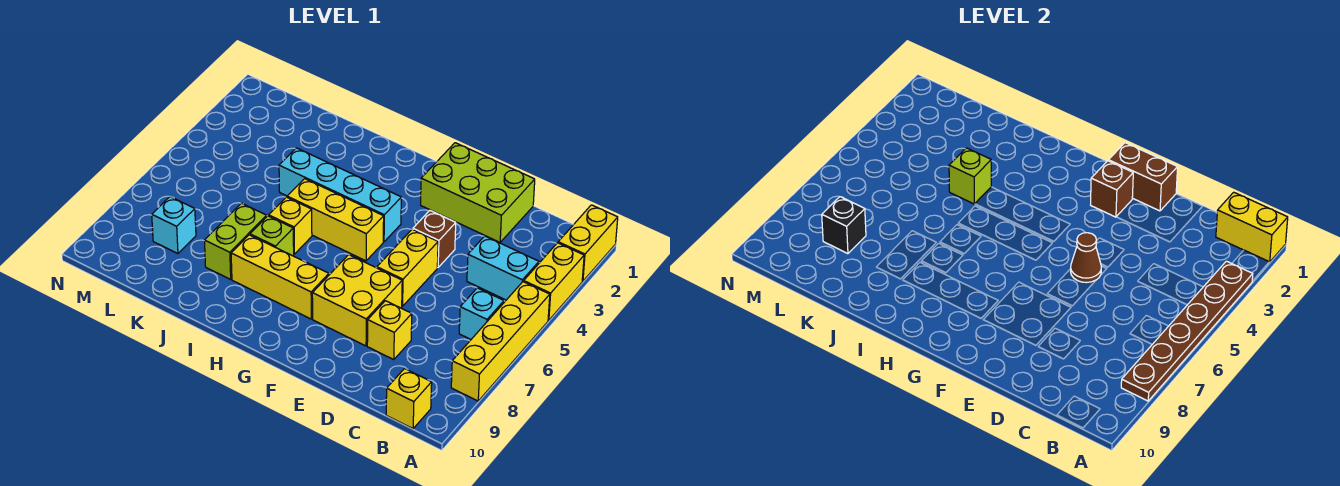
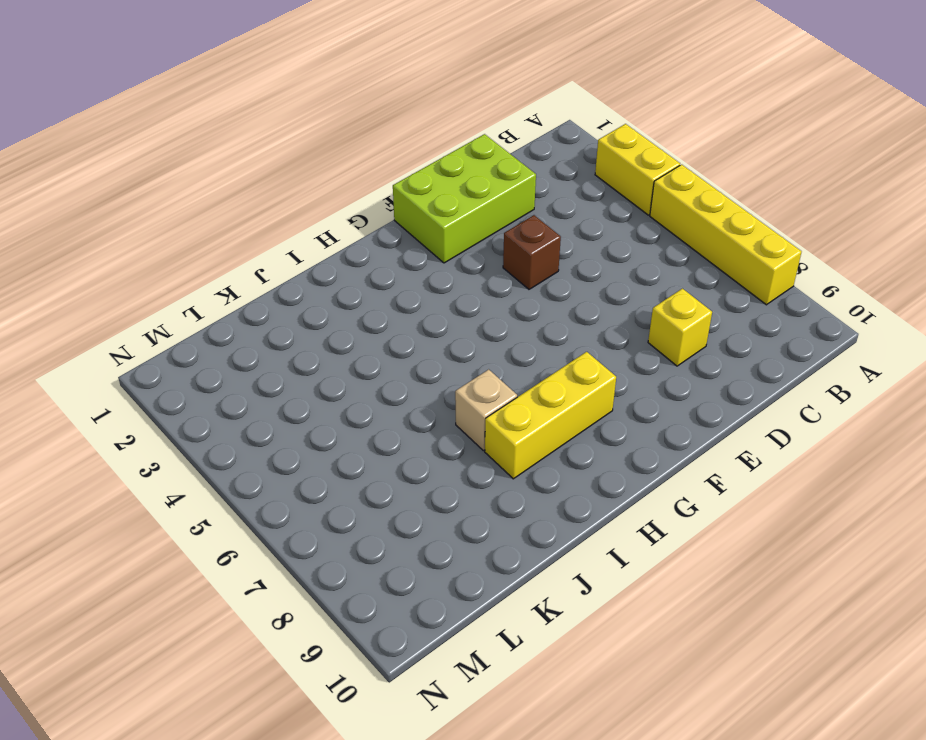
tan brick I7 level 1 -> lime brick I7 level 1
none -> yellow brick A1:A2 level 1
none -> cyan brick B4:C4 level 1
none -> cyan brick B6 level 1

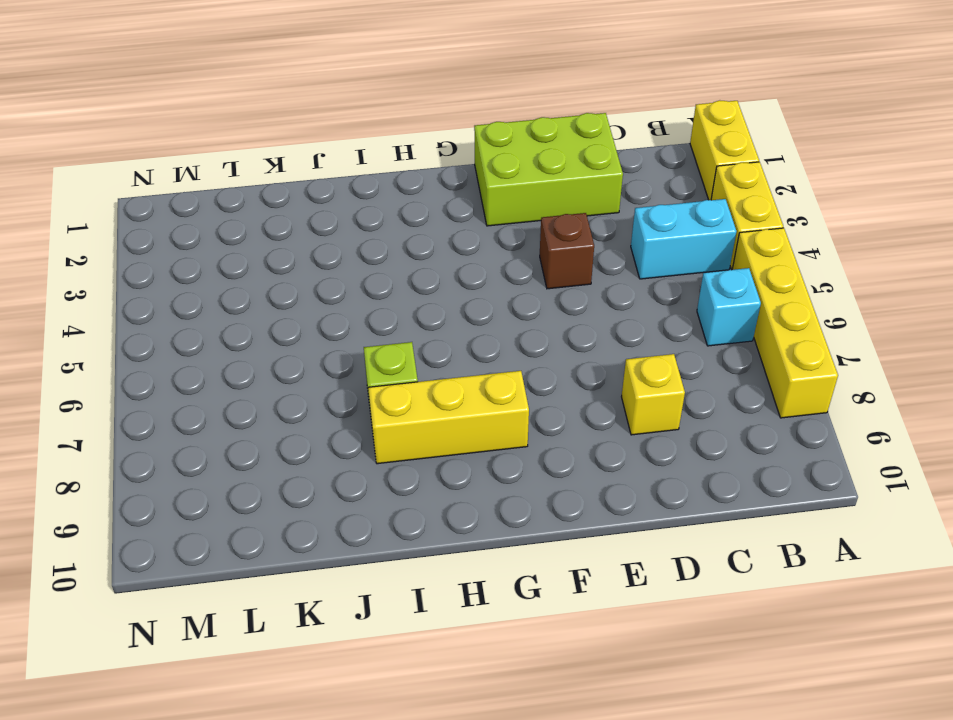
none -> yellow brick B10 level 1
none -> yellow brick E5:E6 level 1
none -> yellow brick E7:F8 level 1

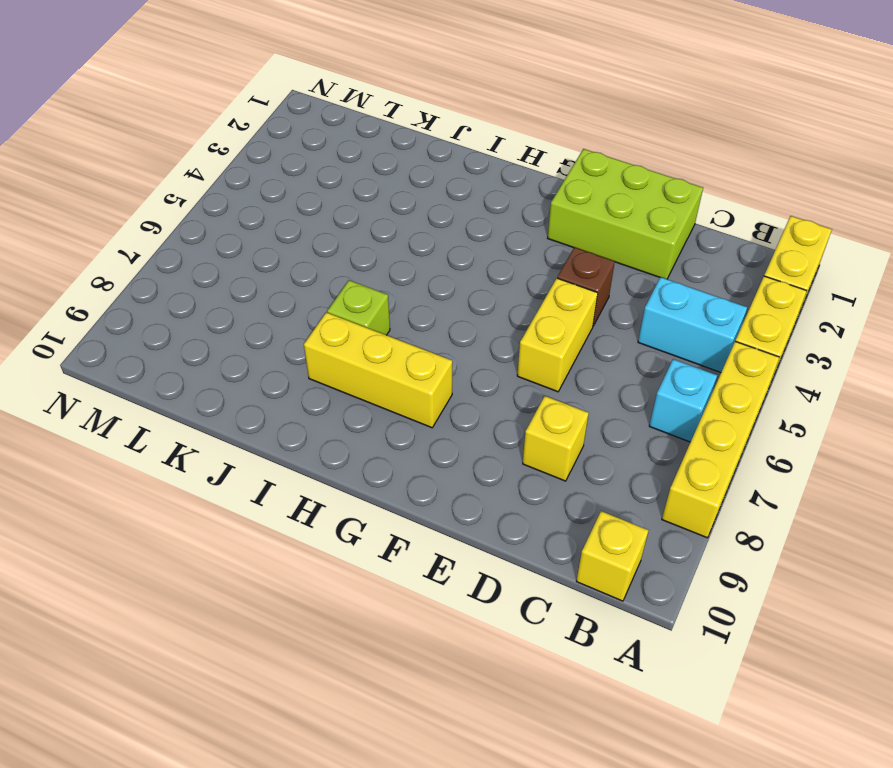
none -> yellow brick E7:F8 level 1
none -> cyan brick G4:J4 level 1
none -> yellow brick G5:I5 level 1

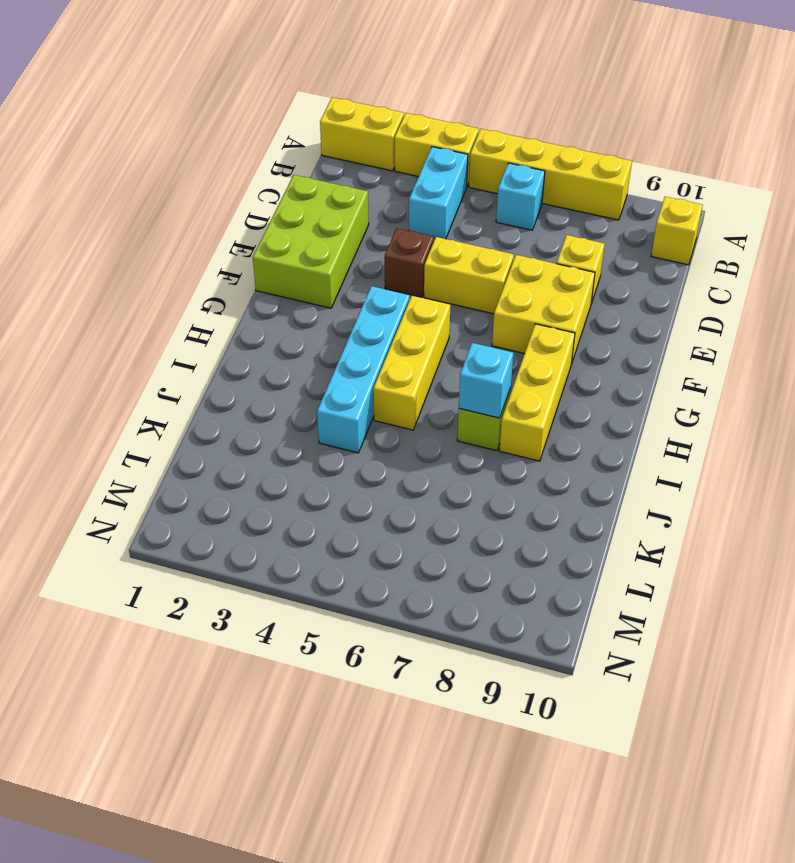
cyan brick I7 level 2 -> cyan brick L8 level 1
none -> yellow brick I6 level 1
none -> lime brick J7:J8 level 1
none -> yellow brick A1:B1 level 2

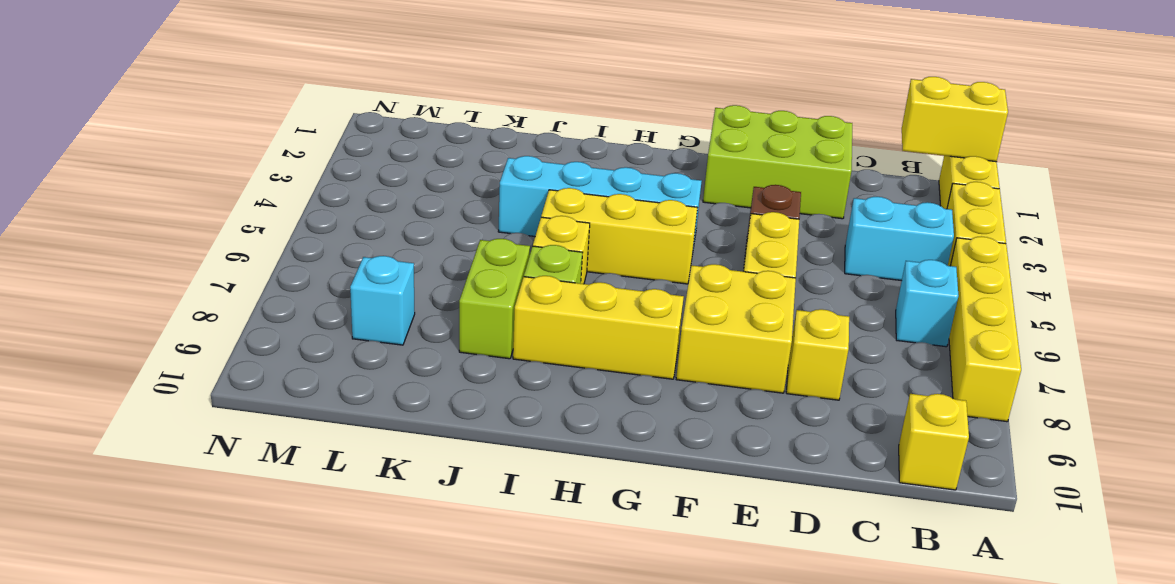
none -> brown plate A3:A8 level 2
none -> brown brick E1:F1 level 2
none -> brown cone E5 level 2

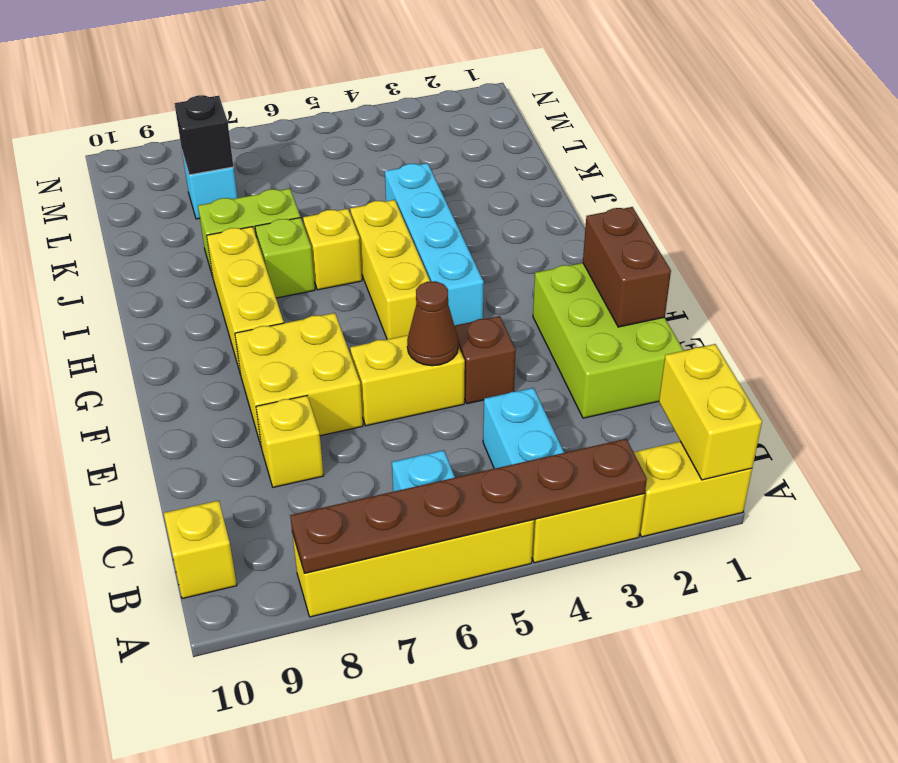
none -> brown brick F2 level 2
none -> lime brick J4 level 2

